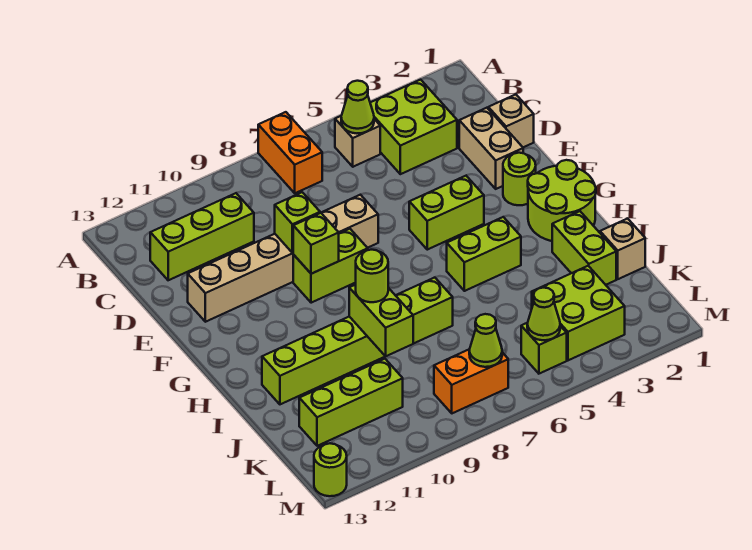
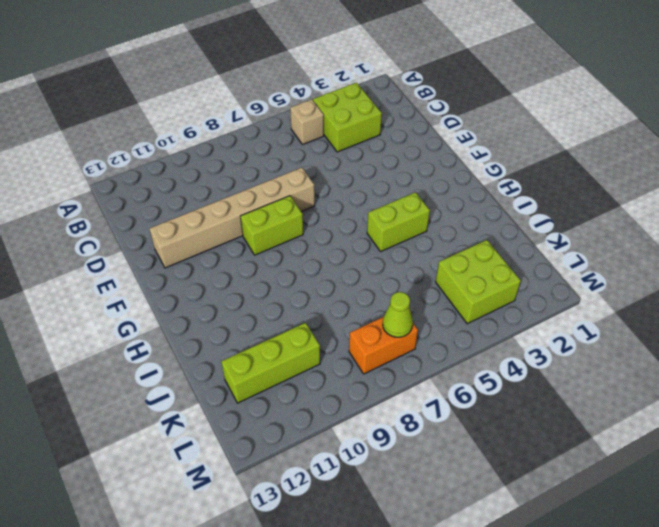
none -> orange brick A7:B7 level 1
none -> lime brick C10:C12 level 1
none -> tan brick D1 level 1

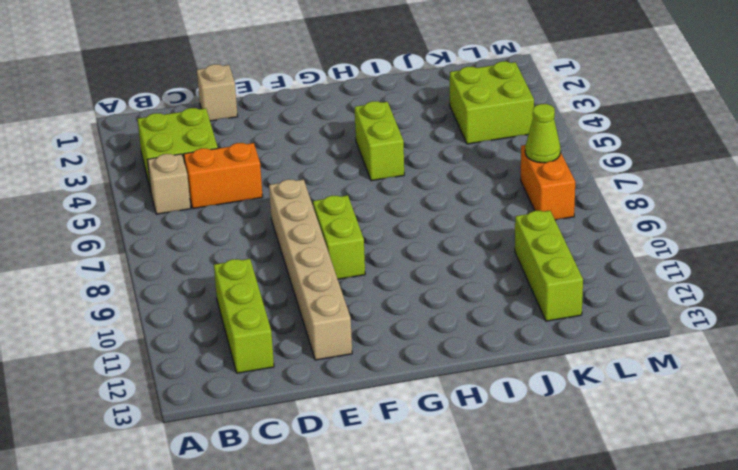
orange brick C5:D5 level 1 -> orange brick A7:B7 level 1
none -> tan brick D2:E2 level 1
none -> lime round brick F2 level 1
none -> lime brick F4:F5 level 1

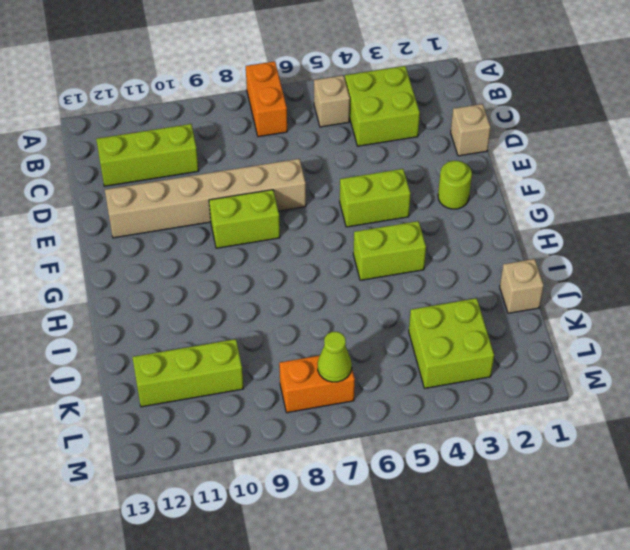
none -> tan brick D2:E2 level 1
none -> lime round brick G1:H2 level 1
none -> lime brick I2:J2 level 1

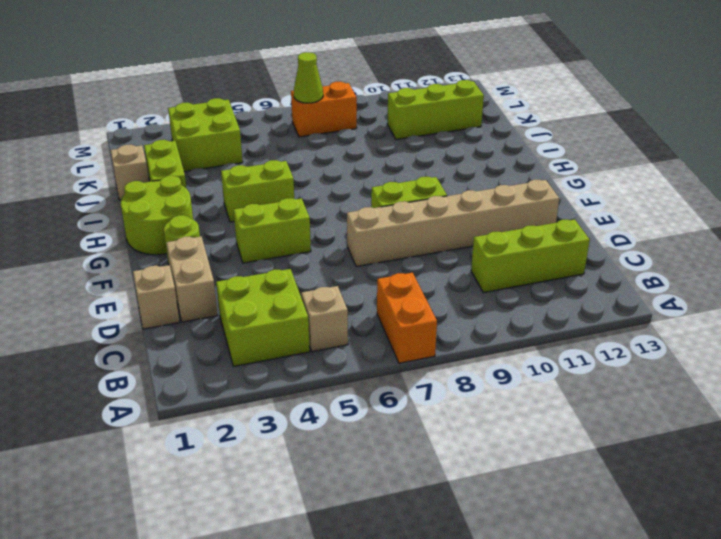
none -> lime brick I7:I12 level 1
none -> lime brick L5 level 1
none -> lime round brick M13 level 1

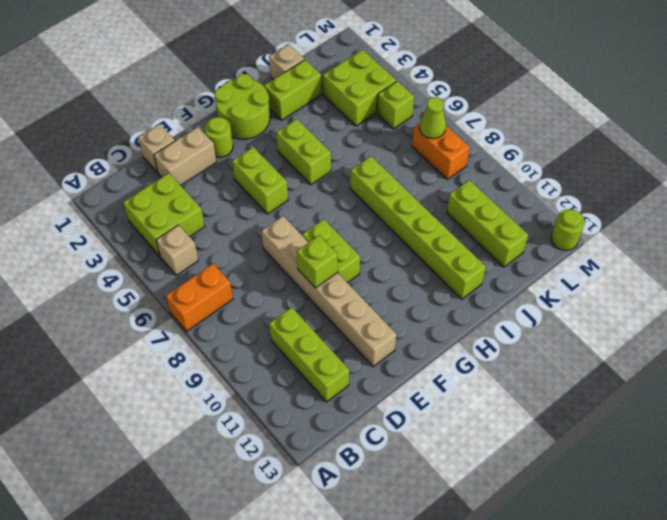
none -> lime cone B5 level 2
none -> lime brick F9 level 2
none -> lime brick I9:J9 level 2

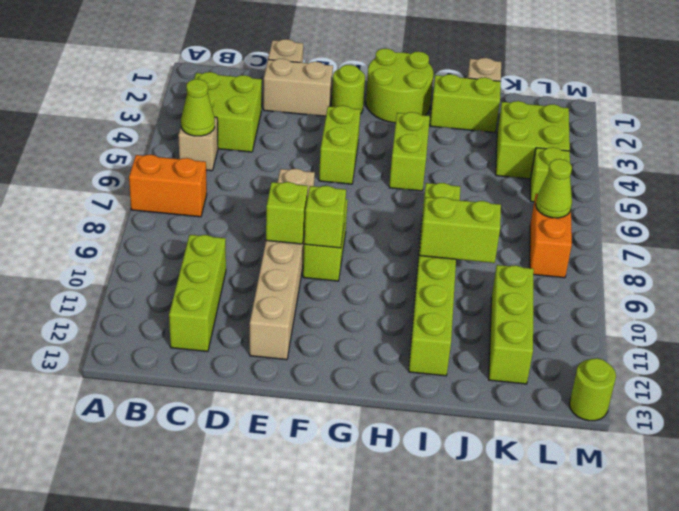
none -> lime cone L5 level 2
none -> lime round brick I9 level 3

